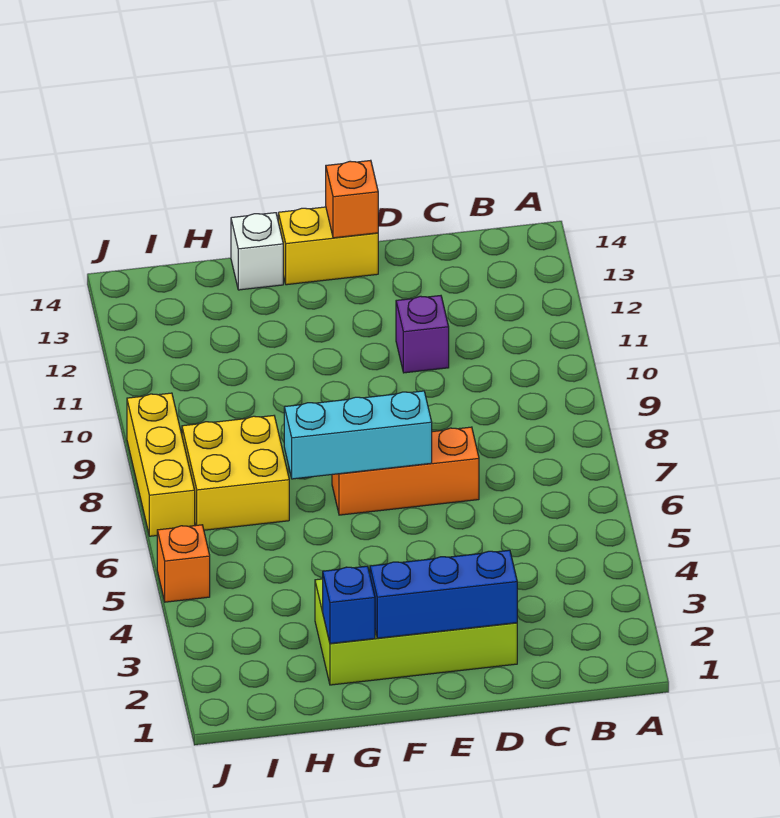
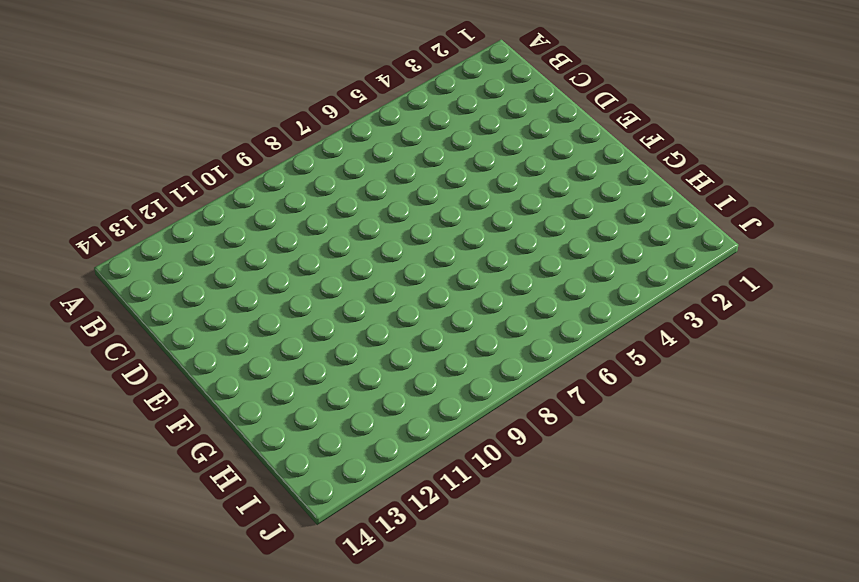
none -> lime brick D2:G3 level 1
none -> orange brick D7:F7 level 1
none -> purple brick D11 level 1

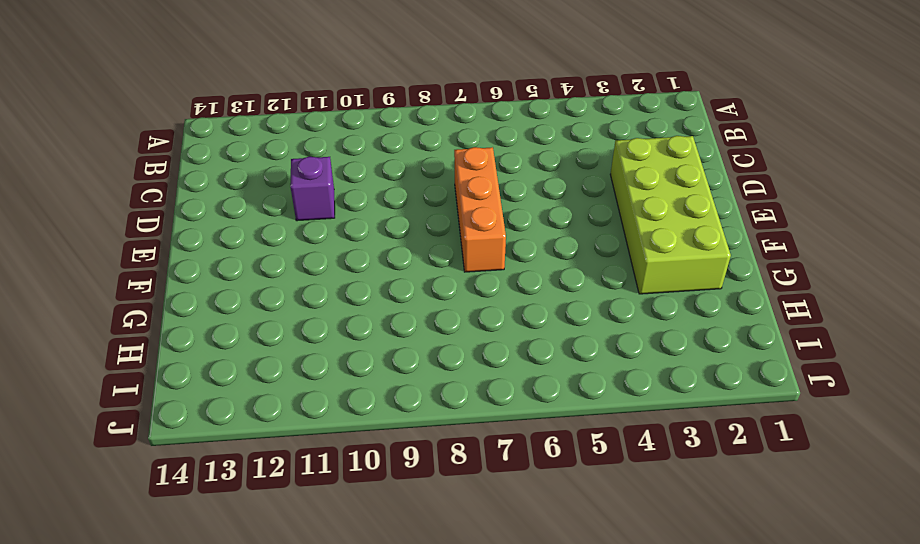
none -> yellow brick E14:F14 level 1
none -> white brick G14 level 1
none -> yellow brick H7:I8 level 1

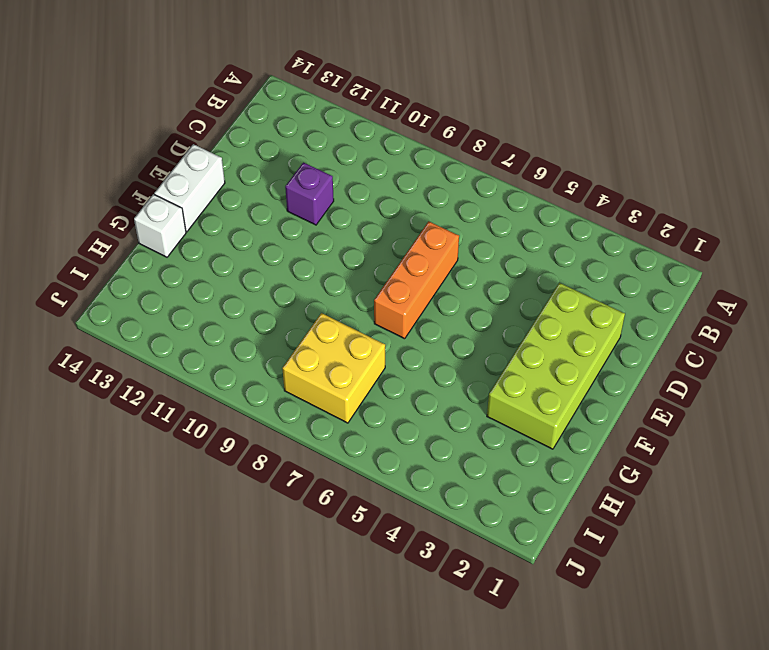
white brick E14:F14 level 1 -> yellow brick E14:F14 level 1
none -> orange brick J5 level 1
none -> yellow brick J7:J9 level 1
none -> blue brick D2:F2 level 2

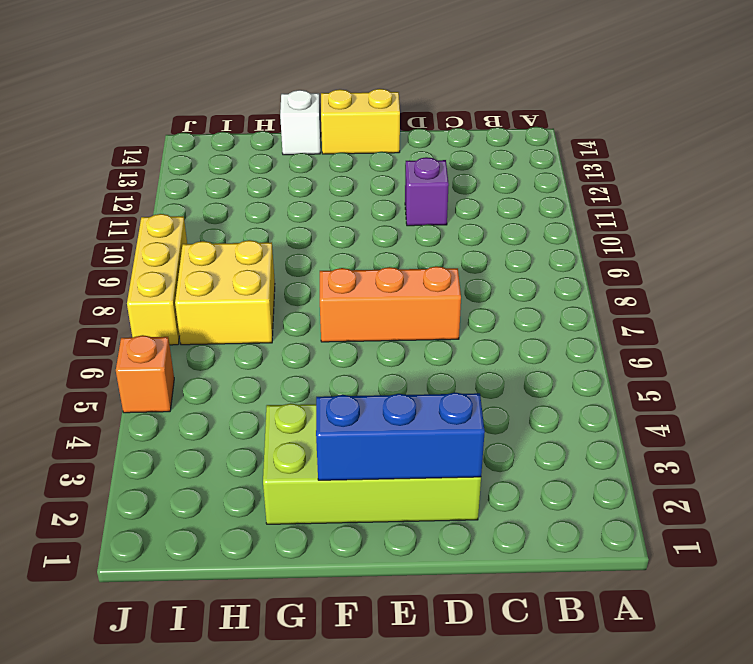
none -> cyan brick E7:G7 level 2
none -> orange brick E14 level 2
none -> blue brick G2 level 2

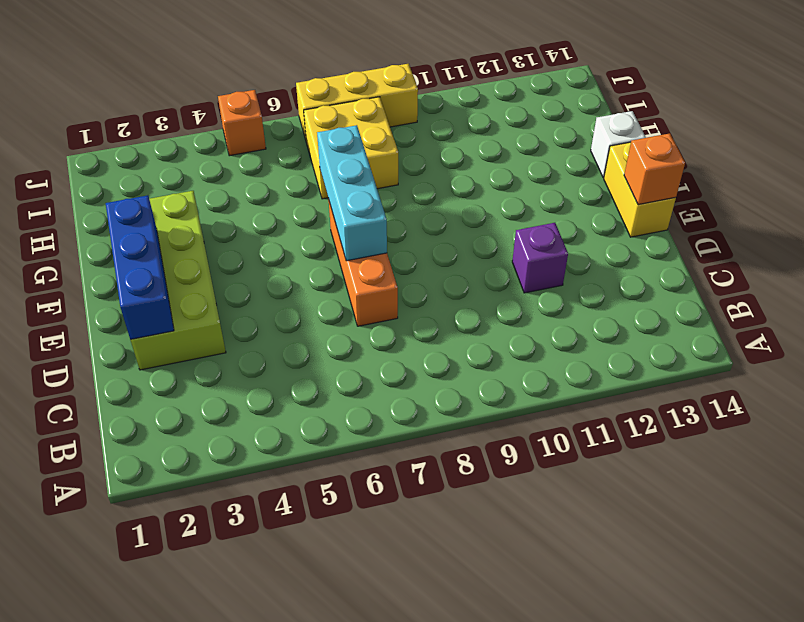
none -> blue brick G2 level 2

